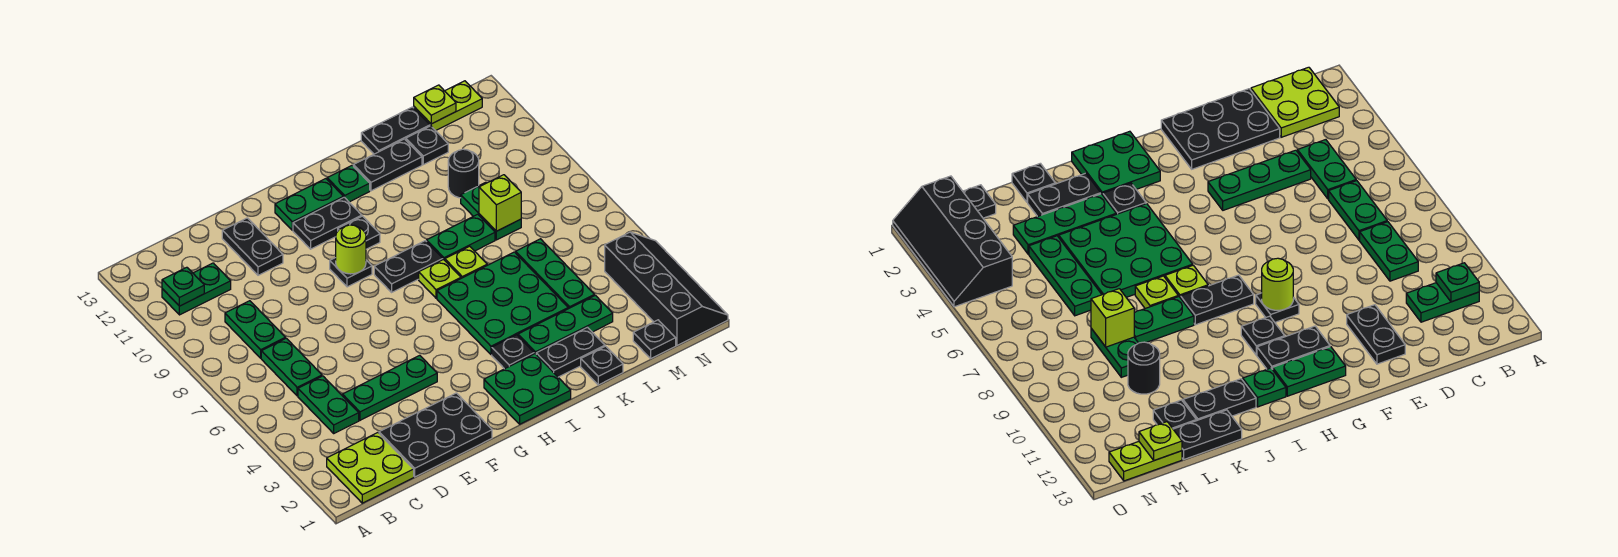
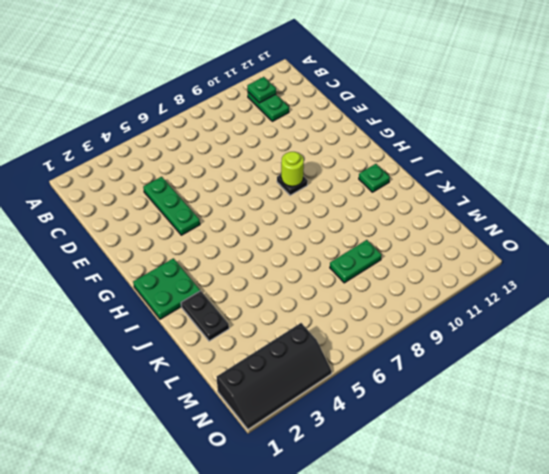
none -> lime plate B1:C2 level 1
none -> green plate C4:C5 level 1
none -> green plate C6:C7 level 1
none -> green plate C8:C9 level 1

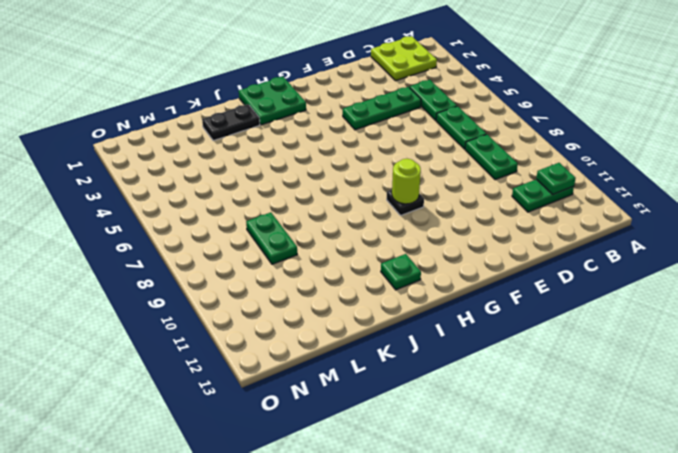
none -> black plate D1:F2 level 1
none -> black plate E11:E12 level 1
none -> black plate G11:H11 level 1
none -> green plate G12:H12 level 1

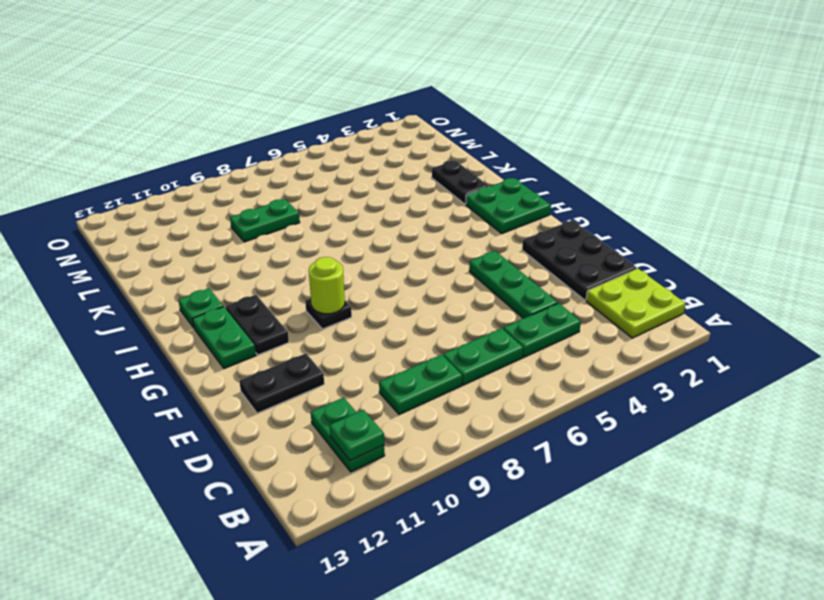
none -> black plate H8:I8 level 1
none -> black plate H10 level 1
none -> black plate I3 level 1
none -> green plate I4:K6 level 1

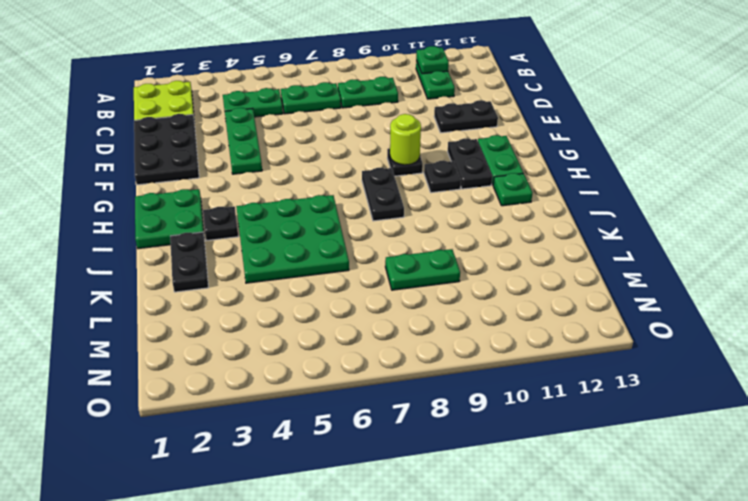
none -> lime plate I7 level 1
none -> green plate J3:L3 level 1
none -> lime plate J7 level 1
none -> green plate J8:K8 level 1

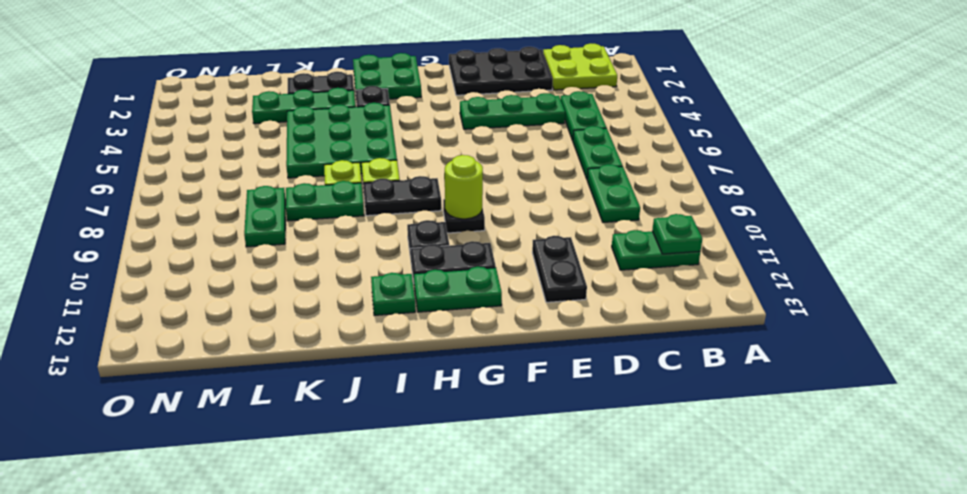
none -> black plate J12:K12 level 1
none -> black plate K1 level 1
none -> black plate K13:L13 level 1
none -> green plate L4:L6 level 1

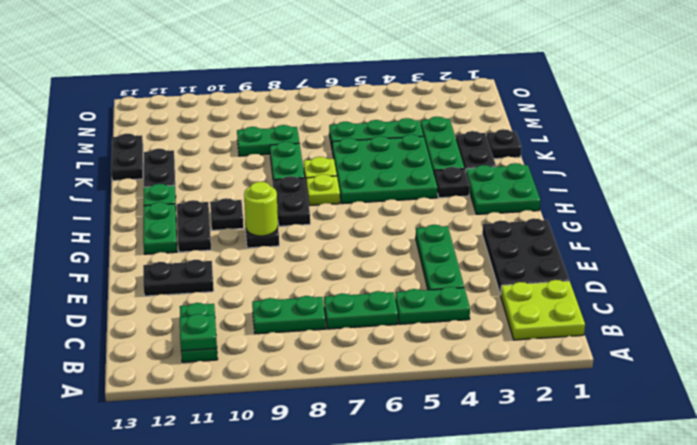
none -> black round brick L10 level 1
none -> black plate L12 level 1
none -> black plate M1 level 1
none -> lime plate M13:N13 level 1

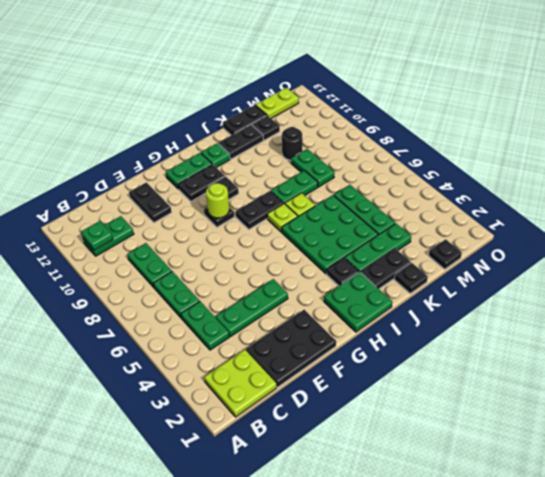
none -> black slope N1:O4 level 1 top N
none -> lime brick L8 level 2
none -> lime plate M13 level 2

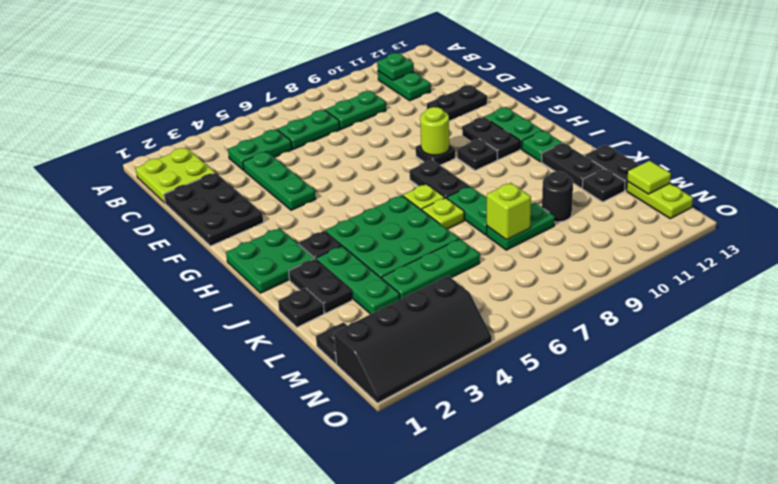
lime tile M13 level 2 -> lime plate M13 level 2

